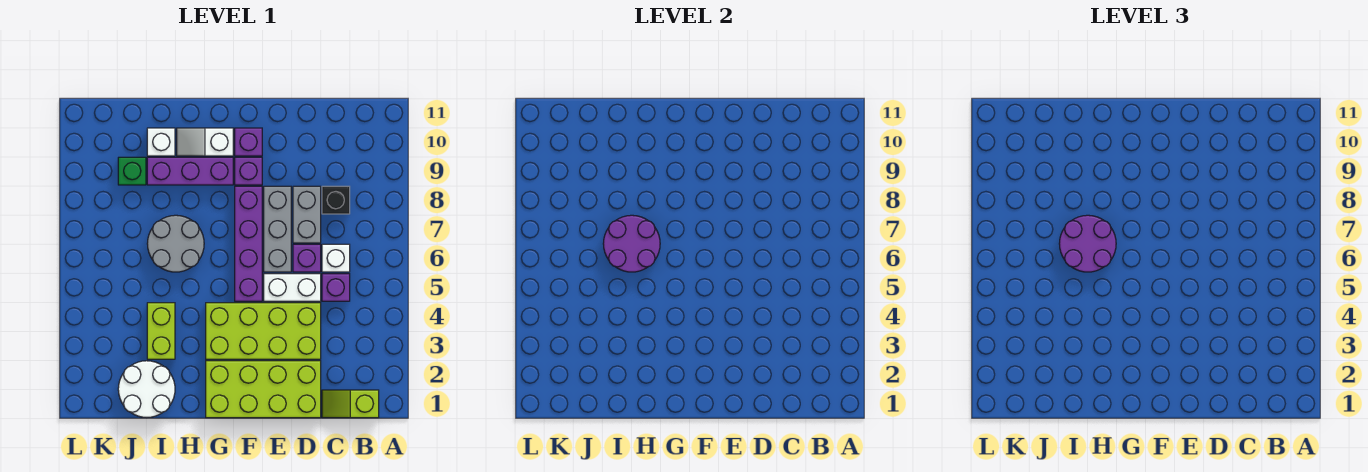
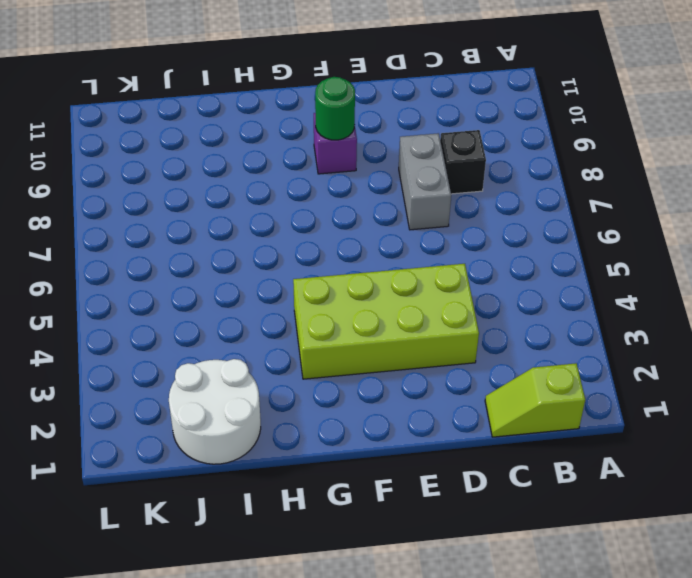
green round brick F9 level 2 -> none
none -> purple brick C5 level 1
none -> white brick C6 level 1
none -> lime brick D1:G2 level 1

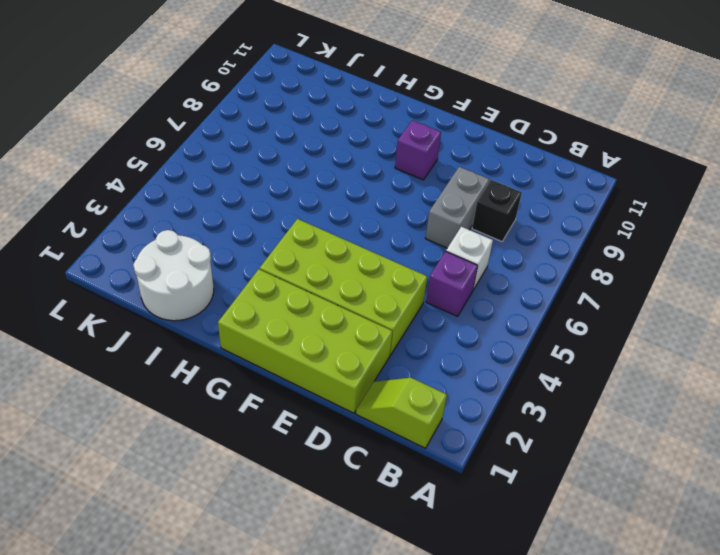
none -> white brick D5:E5 level 1
none -> purple brick D6 level 1
none -> grey brick E6:E8 level 1

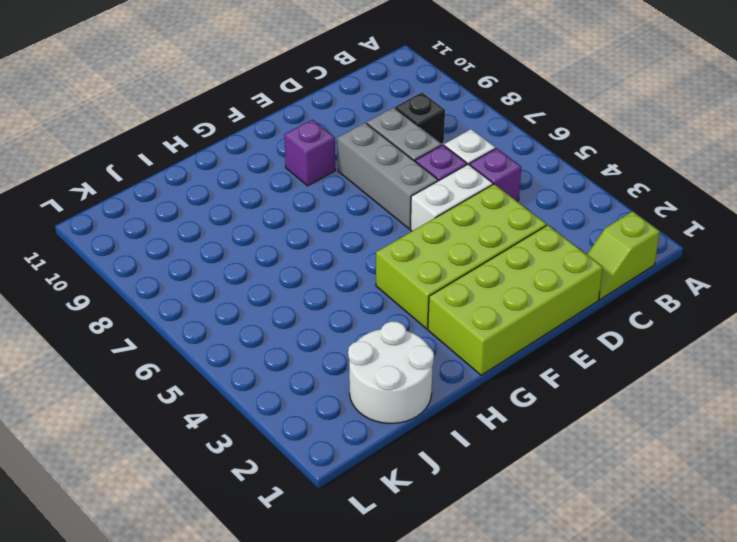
none -> purple brick F5:F8 level 1
none -> purple brick F10 level 1
none -> purple brick G9:I9 level 1

